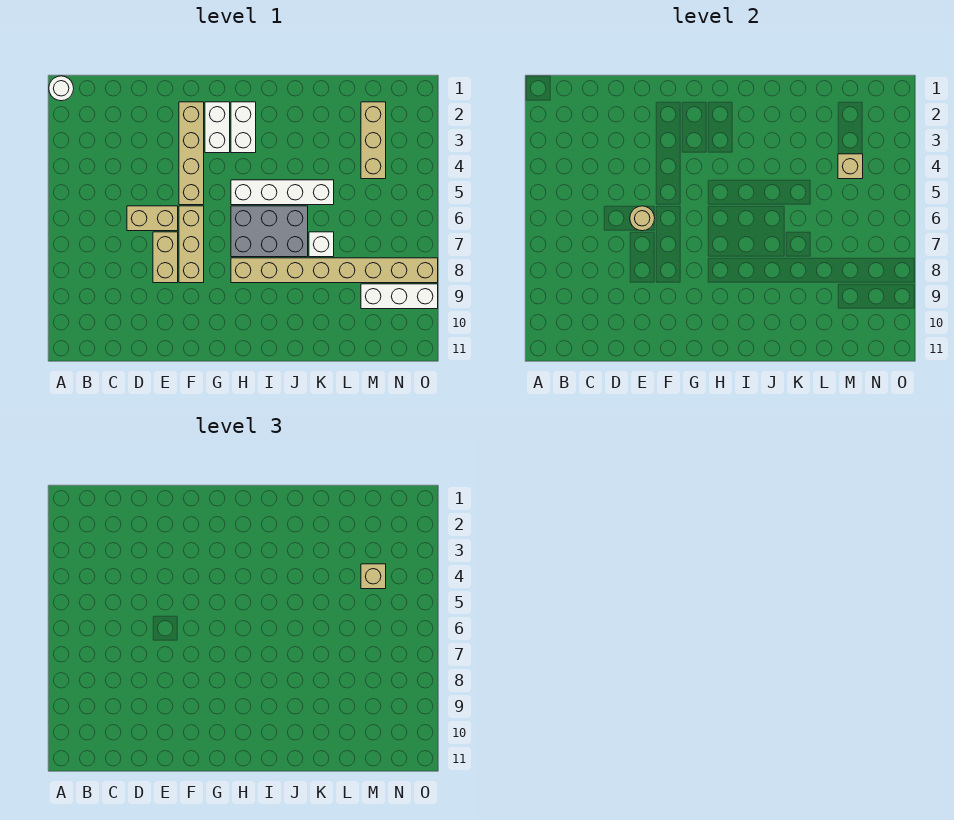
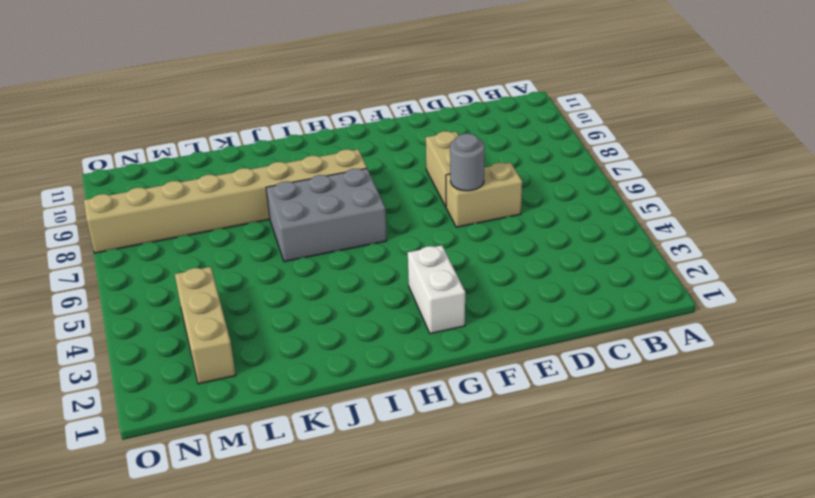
grey round brick E6 level 2 -> tan round brick E6 level 2
none -> white round brick A1 level 1
none -> tan brick F2:F5 level 1
none -> tan brick F6:F8 level 1

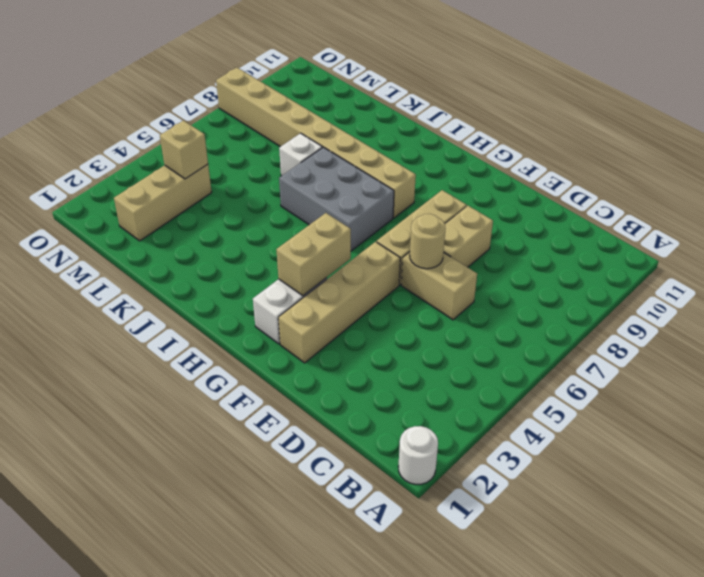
tan brick G3:G4 level 2 -> none
none -> white brick H2:H3 level 1
none -> white brick H5:K5 level 1
none -> white brick M9:O9 level 1

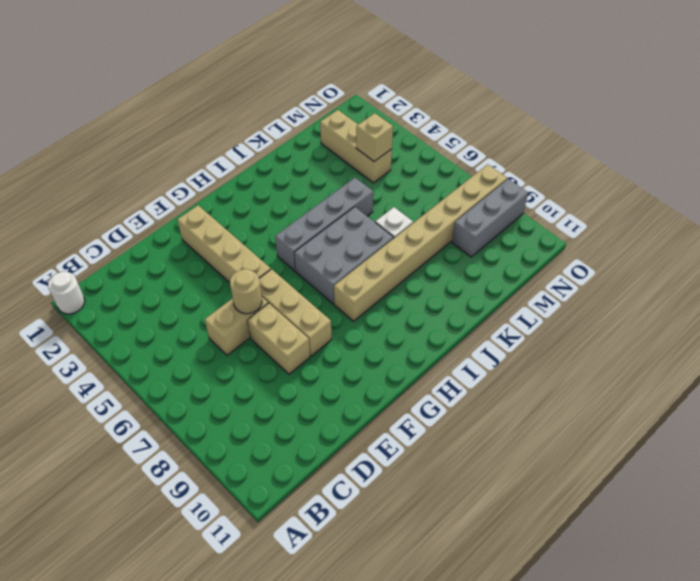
grey brick H5:K5 level 1 -> white brick H5:K5 level 1
grey brick M9:O9 level 1 -> white brick M9:O9 level 1
none -> white brick G2:G3 level 1
none -> white brick H2:H3 level 1
none -> tan brick M4 level 3

